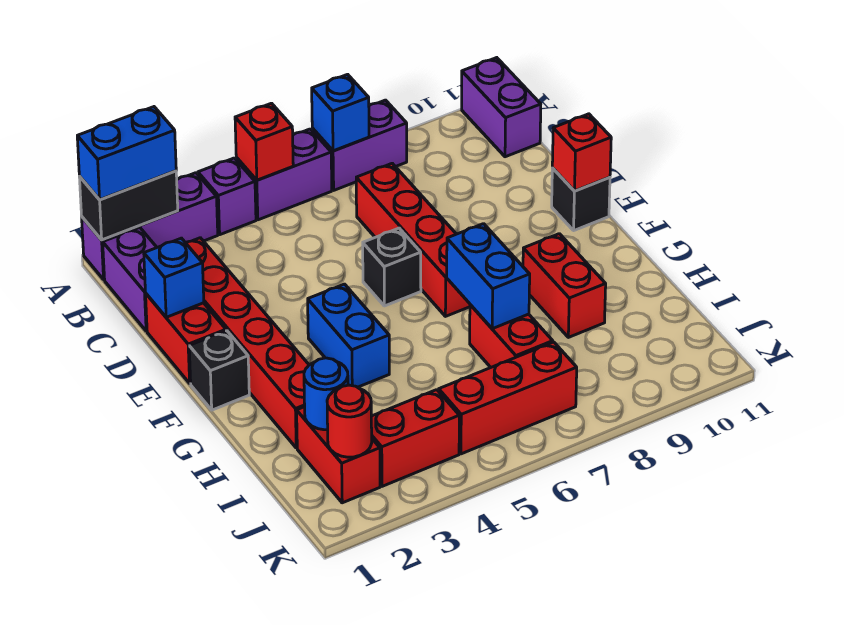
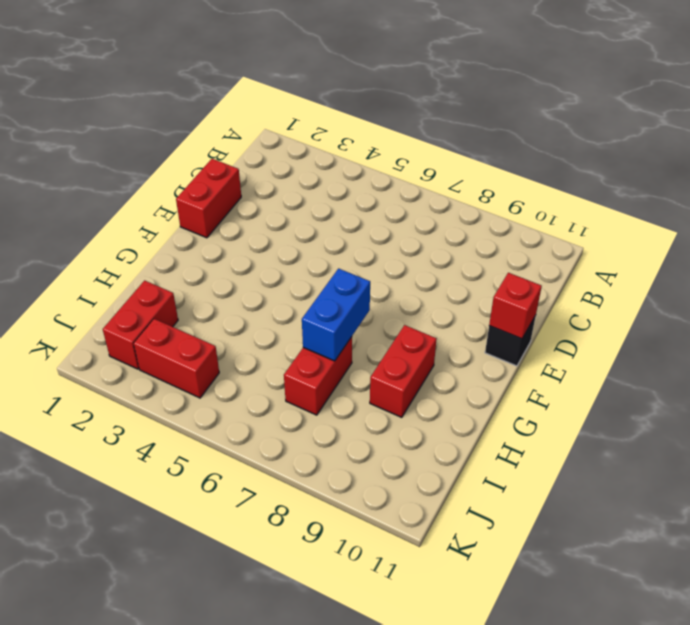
none -> purple brick A1:A3 level 1
none -> purple brick A4 level 1
none -> purple brick A5:A6 level 1

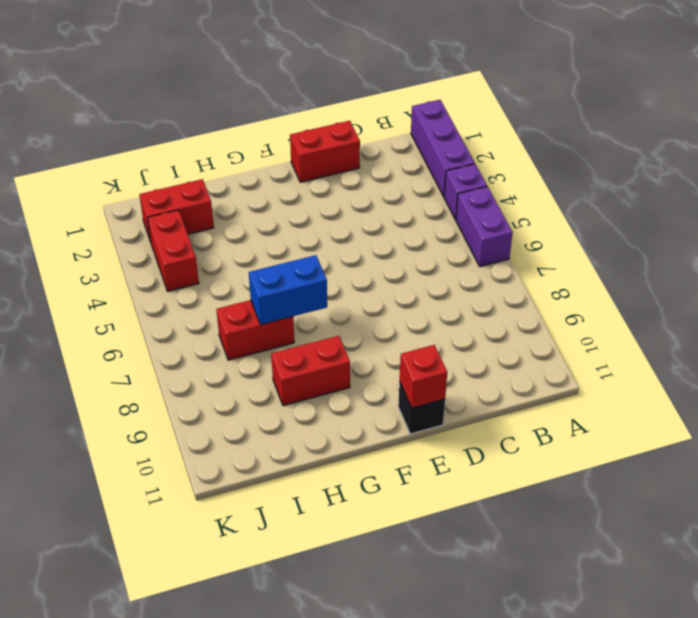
none -> purple brick A7:A8 level 1
none -> purple brick A11:B11 level 1
none -> purple brick B1:C1 level 1

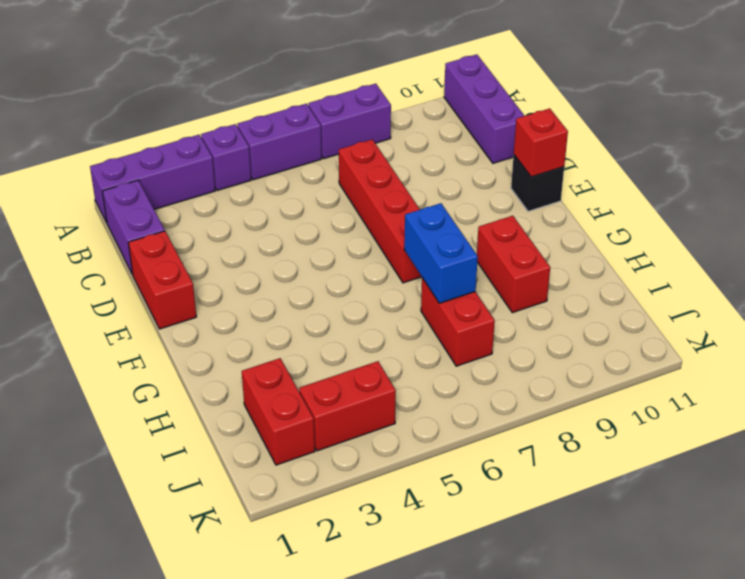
purple brick A11:C11 level 1 -> purple brick A11:B11 level 1
none -> red brick C2:H2 level 1
none -> black brick E6 level 1
none -> black brick F1 level 1

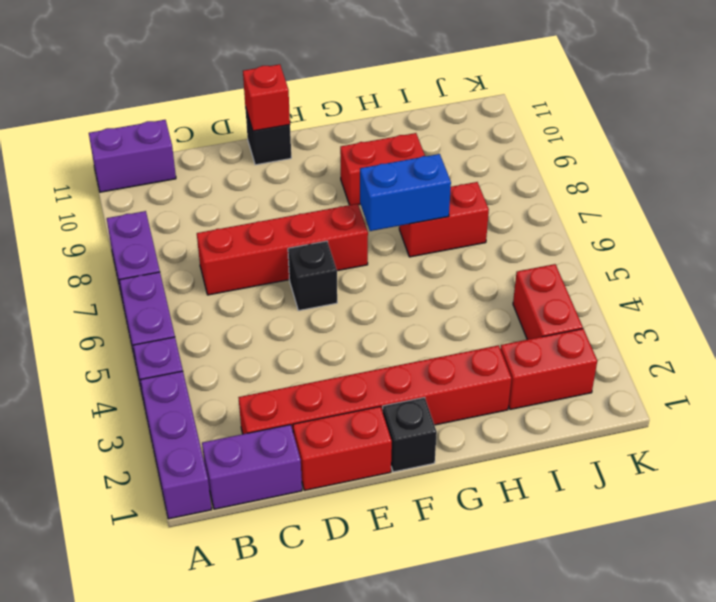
none -> blue brick F4:G4 level 1
none -> red brick J5:J7 level 1
none -> black brick A1:A2 level 2

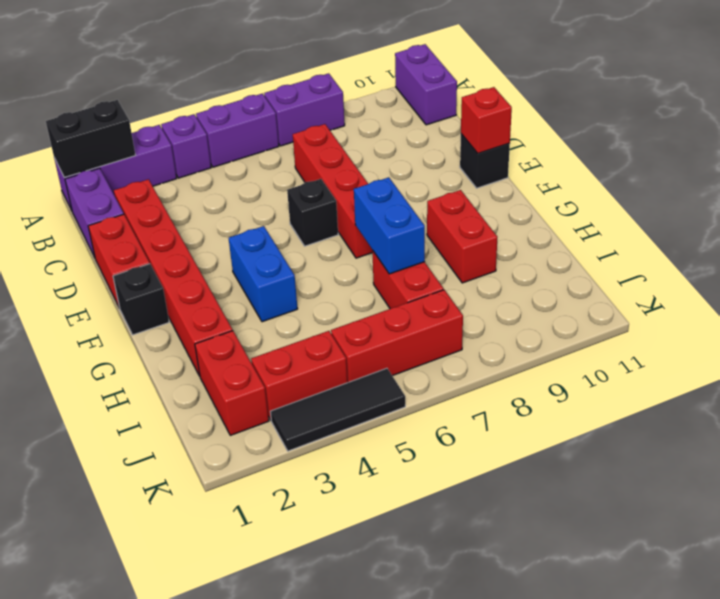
black tile K3:K5 level 1 -> none
none -> red brick A5 level 2
none -> blue brick A7 level 2
none -> blue brick D1 level 2

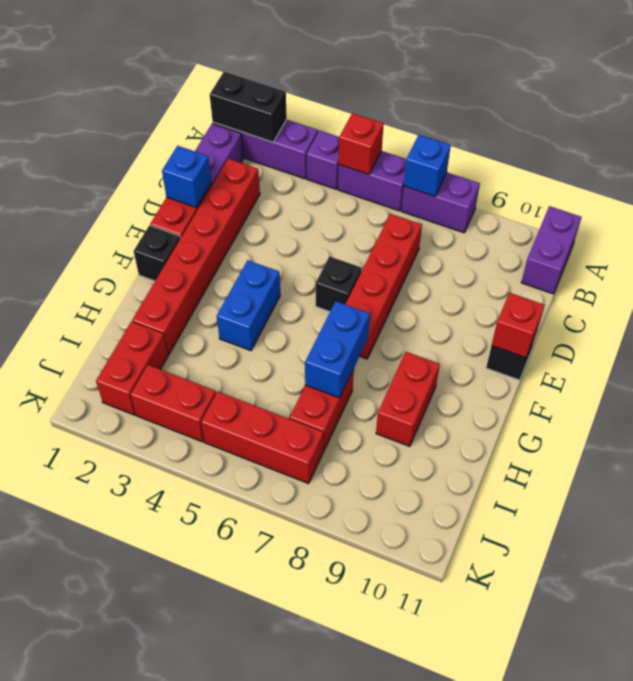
none -> blue round brick I2 level 2
none -> red round brick J2 level 2
none -> blue brick A1:A2 level 3

